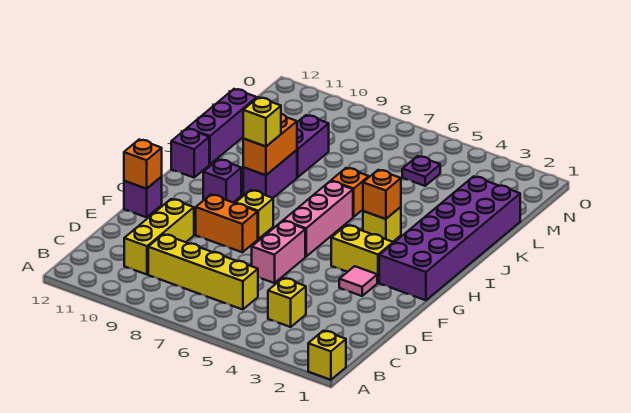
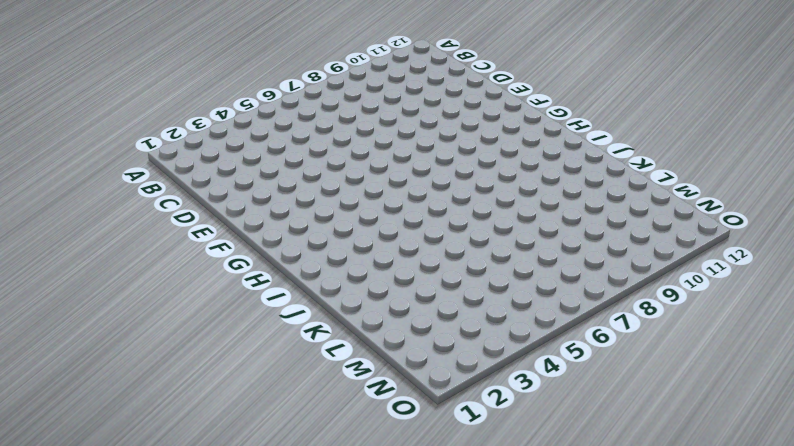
none -> yellow brick A1 level 1
none -> yellow brick C4 level 1
none -> yellow brick C6:C9 level 1

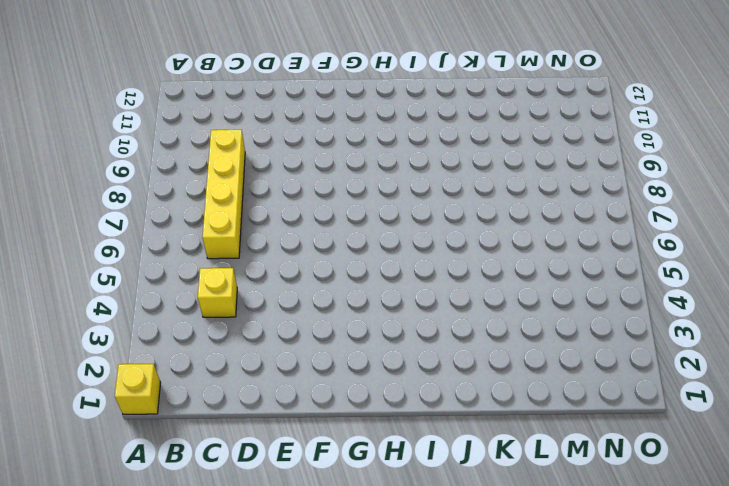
none -> yellow brick C10:E10 level 1
none -> pink brick E6:F6 level 1
none -> pink tile F3 level 1

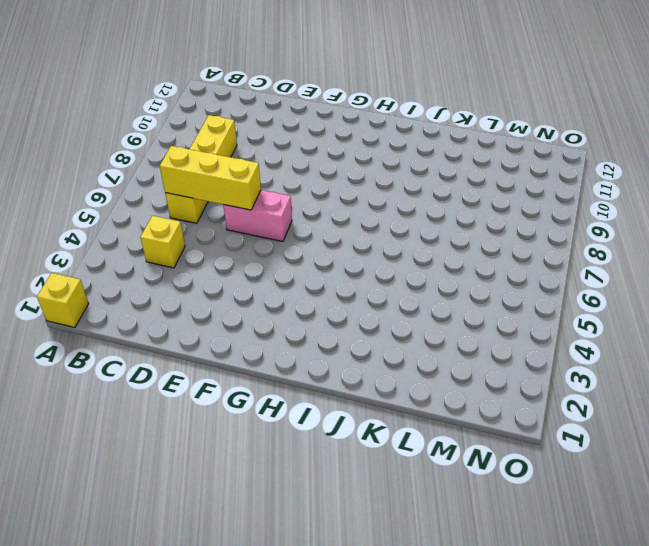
yellow brick C6:E6 level 2 -> yellow brick C10:E10 level 1
none -> pink tile F3 level 1
none -> orange brick F8:F9 level 1
none -> purple brick F12 level 1

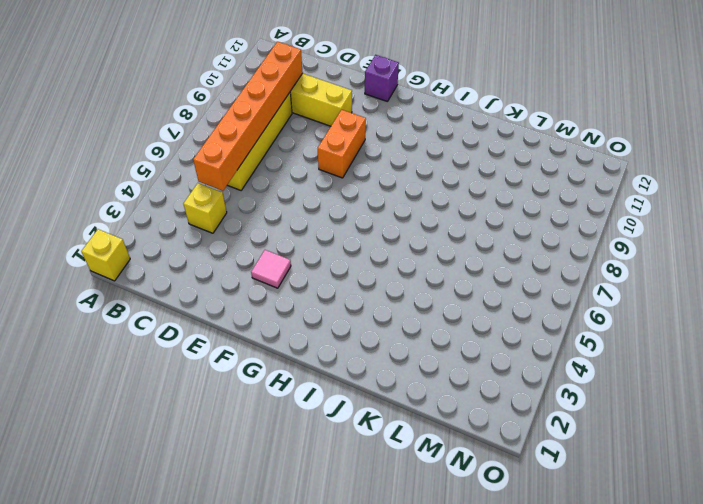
orange brick C5:C10 level 2 -> none
none -> pink brick E6:F6 level 1
none -> purple brick G1:L2 level 1
none -> yellow brick G3:G4 level 1

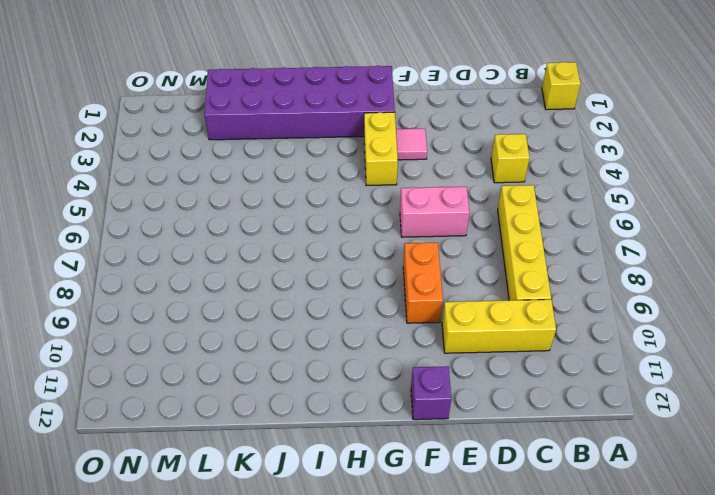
none -> pink brick G6:I6 level 1
none -> yellow brick G8 level 1
none -> purple brick H10 level 1

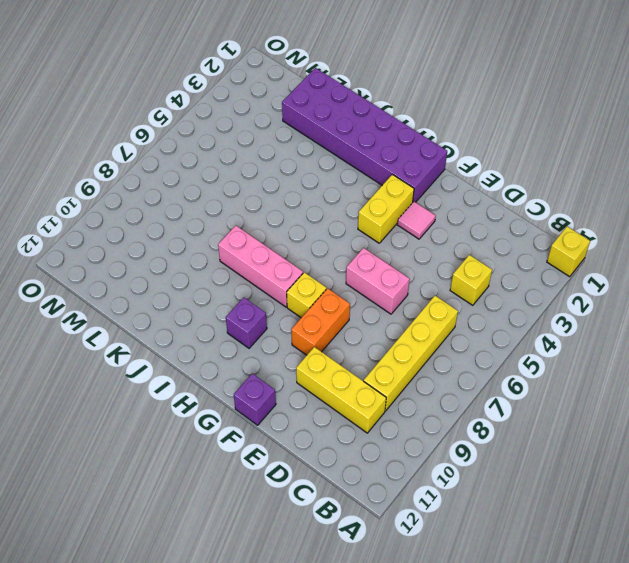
pink brick H8:J8 level 1 -> pink brick G6:I6 level 1
none -> yellow brick I4 level 1
none -> purple brick I9:J9 level 1
none -> purple brick I12 level 1

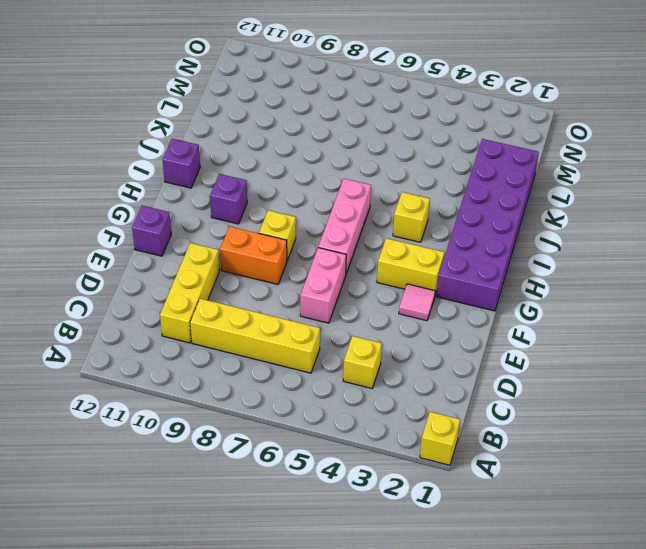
none -> purple brick I9:J9 level 1
none -> orange brick J6 level 1
none -> purple brick J12:L12 level 1

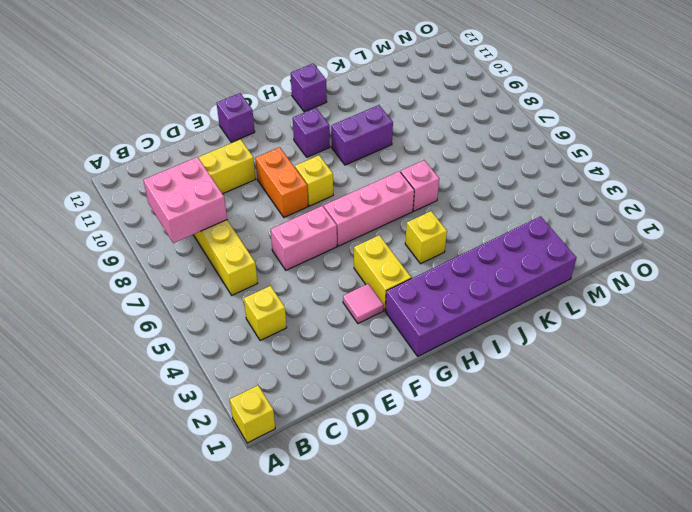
pink brick B8:C9 level 2 -> none
pink brick J6 level 1 -> orange brick J6 level 1
none -> purple brick J12:L12 level 1
none -> purple brick K9:L9 level 1
none -> purple plate M5 level 1

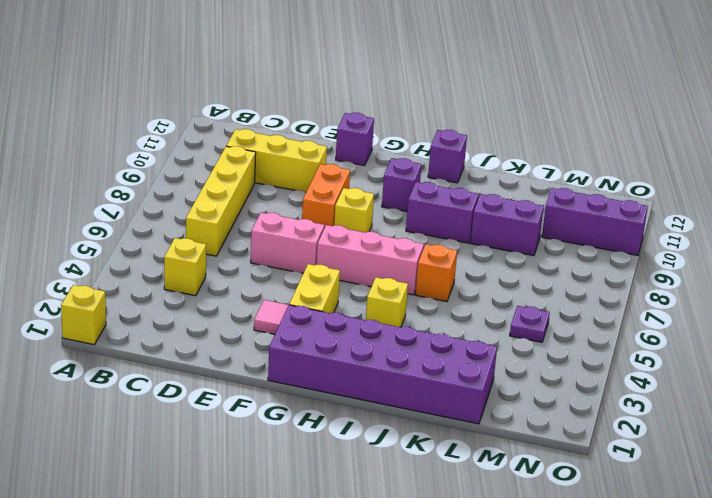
purple brick M10:O10 level 1 -> purple brick J12:L12 level 1
none -> orange brick F12 level 2
none -> orange brick I4 level 2
none -> orange brick I9:J9 level 2

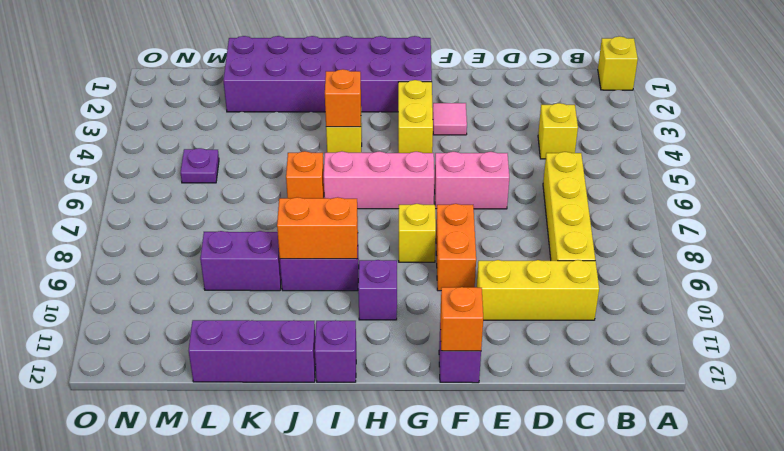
none -> yellow brick I9 level 3

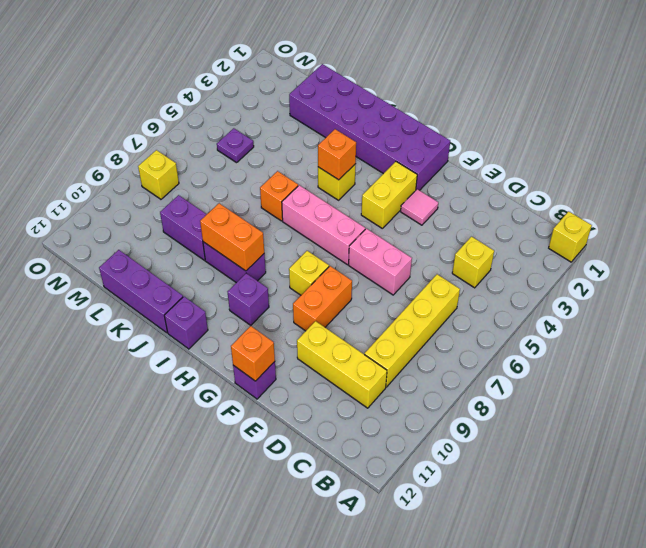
yellow brick N8 level 1 -> yellow brick I9 level 3

